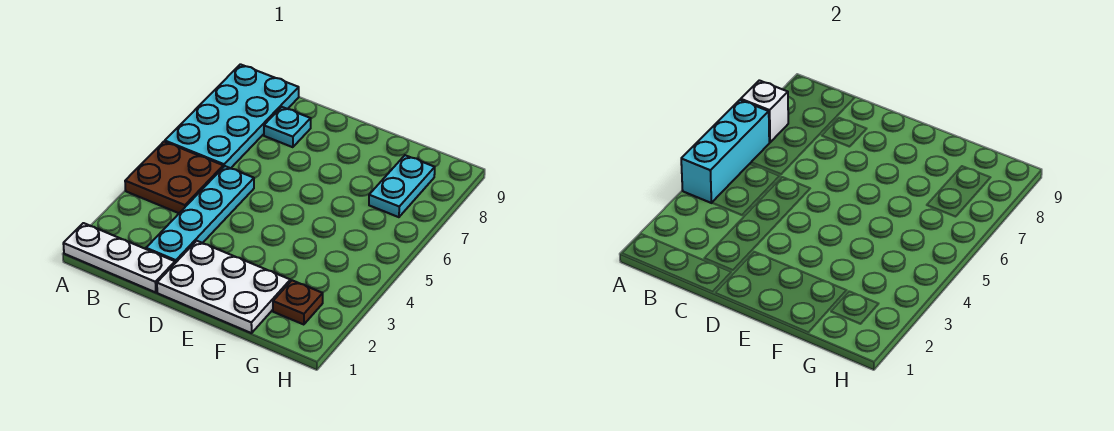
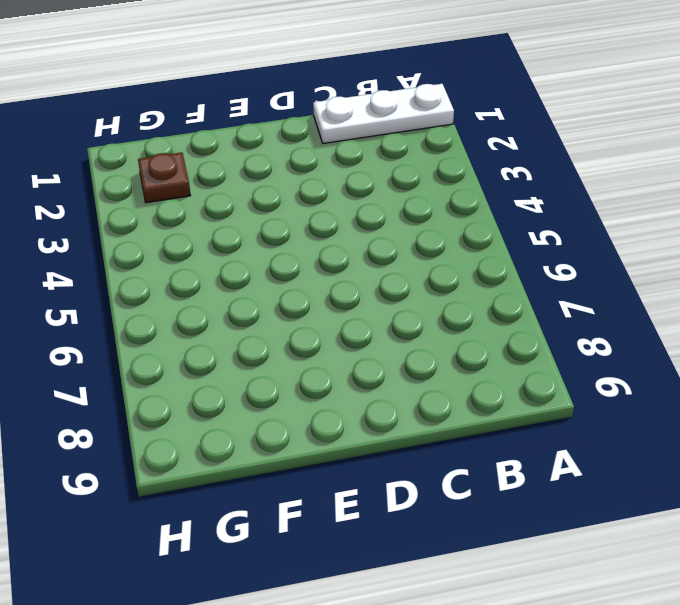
none -> brown plate A4:B5 level 1
none -> cyan plate A6:B9 level 1

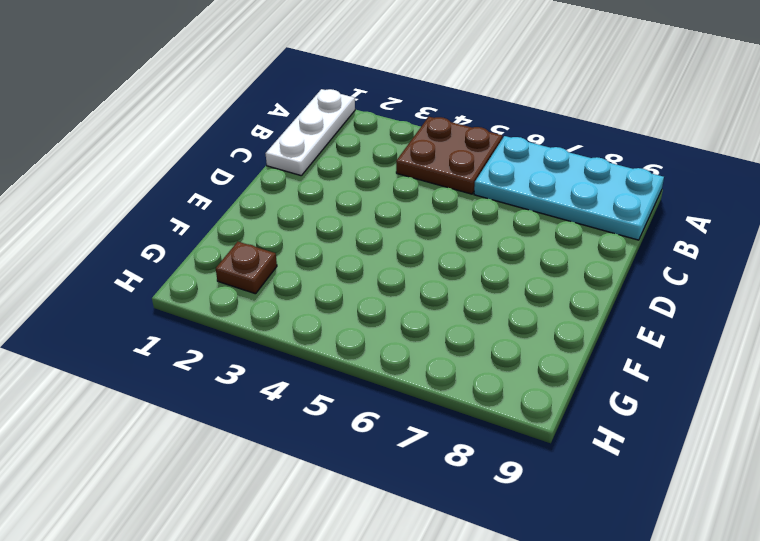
none -> cyan plate C2:C5 level 1
none -> cyan plate C8 level 1

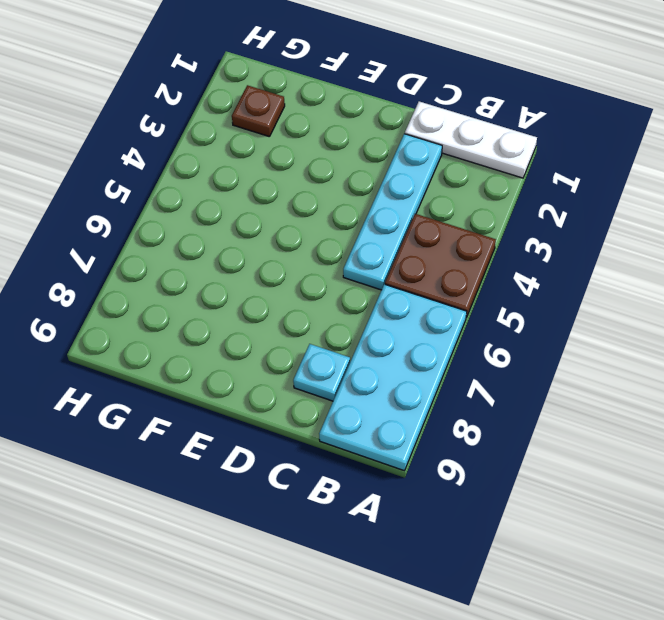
none -> white plate D1:F2 level 1
none -> cyan plate G7:G8 level 1

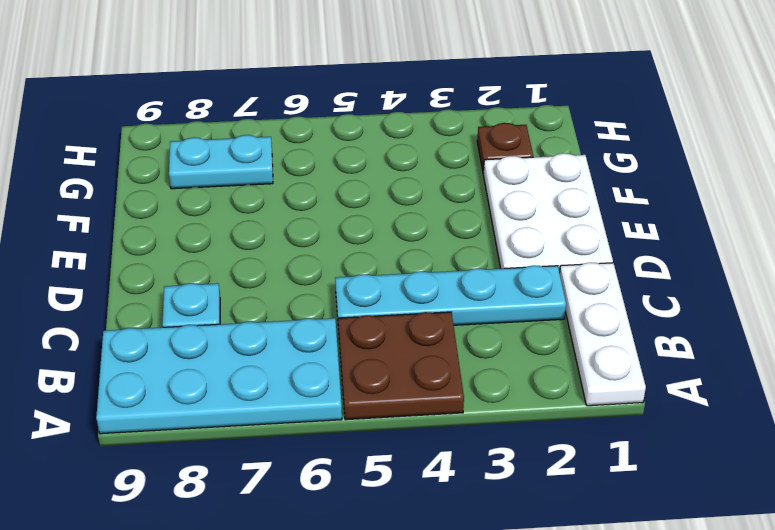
none -> cyan brick A4:A6 level 2
none -> white brick A7 level 2

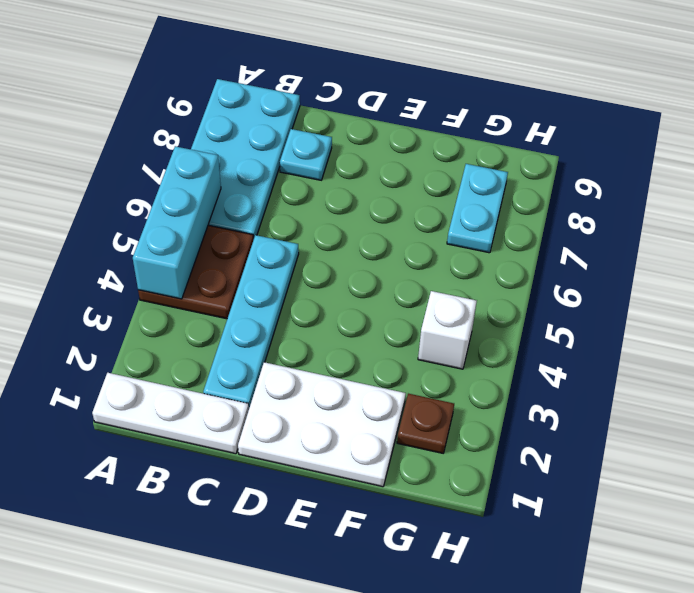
white brick G4 level 1 -> white brick A7 level 2

